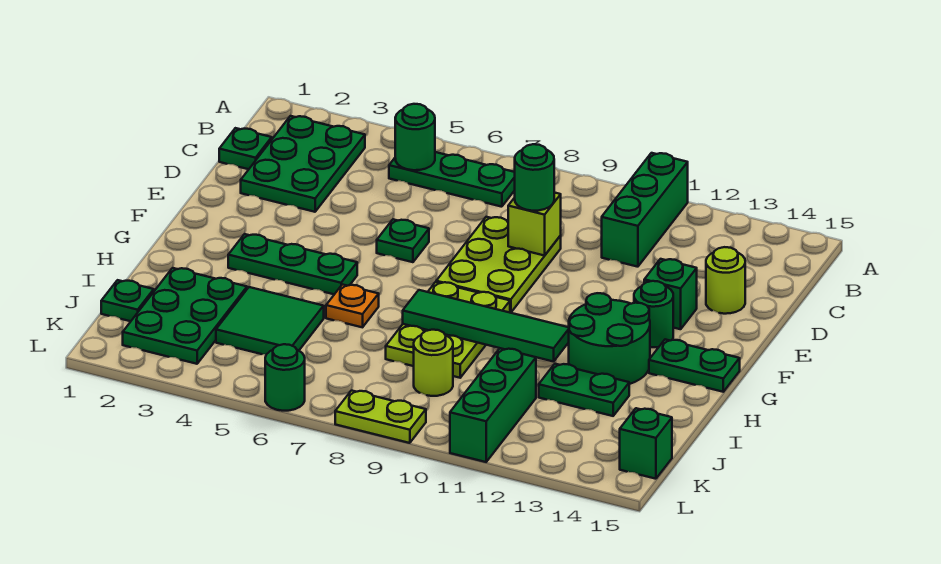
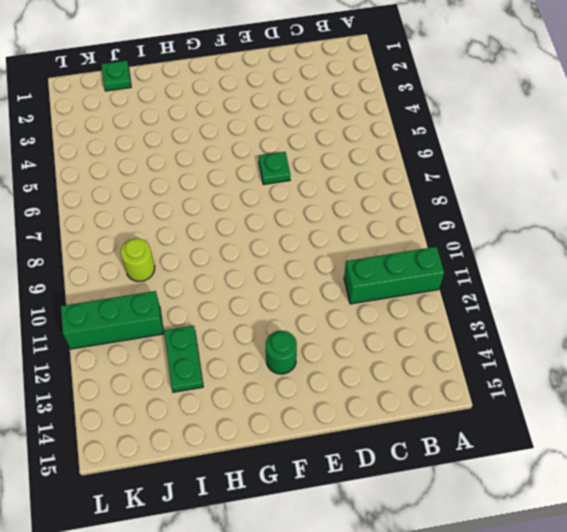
none -> green plate B2:D3 level 1
none -> green plate B5:B7 level 1
none -> green plate C1 level 1

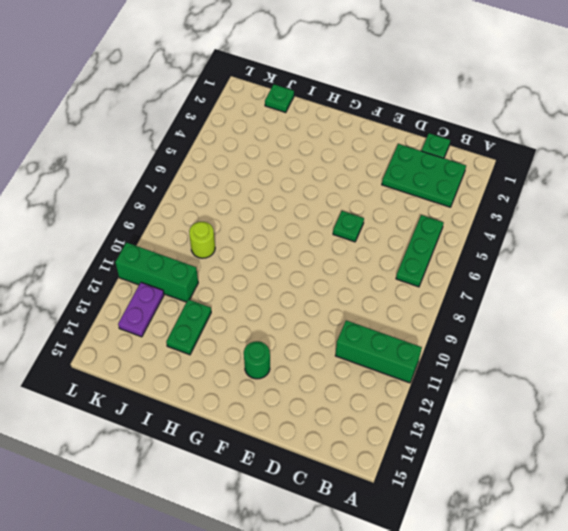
purple plate K12:K13 level 1 -> none
none -> lime plate D8:F9 level 1
none -> lime round brick D14 level 1
none -> green brick E13 level 1

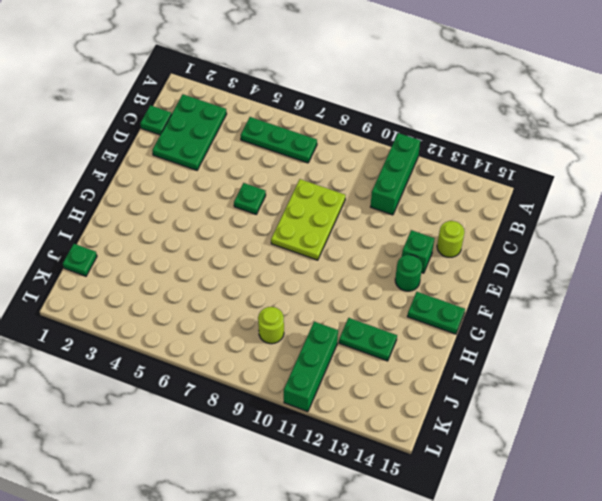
none -> green plate G3:G5 level 1
none -> lime plate G8:I9 level 1
none -> green round brick G12:H13 level 1

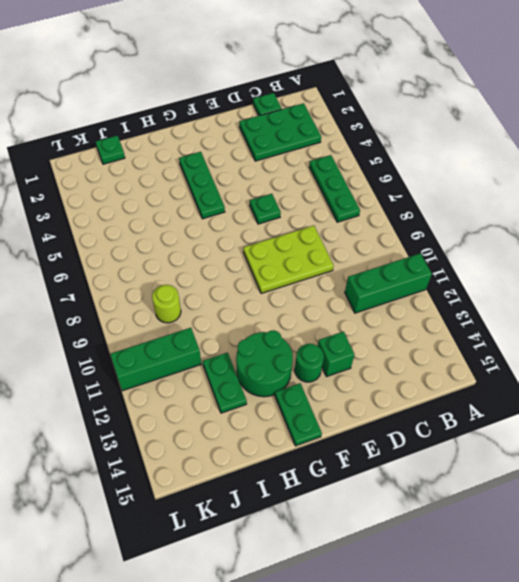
none -> lime round brick D14 level 1
none -> lime plate G8:I9 level 1
none -> orange plate H6 level 1

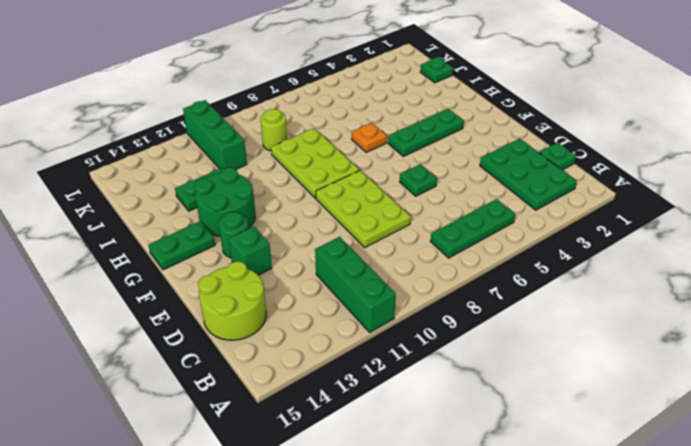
lime round brick C14:D15 level 1 -> lime round brick D14 level 1
none -> green plate I2:K3 level 1
none -> green tile I4:J5 level 1
none -> green brick K15 level 1

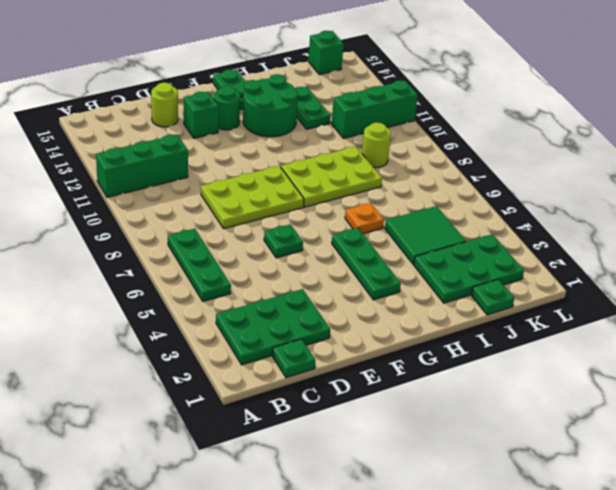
none -> green round brick L6 level 1
none -> lime plate L8:L9 level 1
none -> green round brick B5 level 2

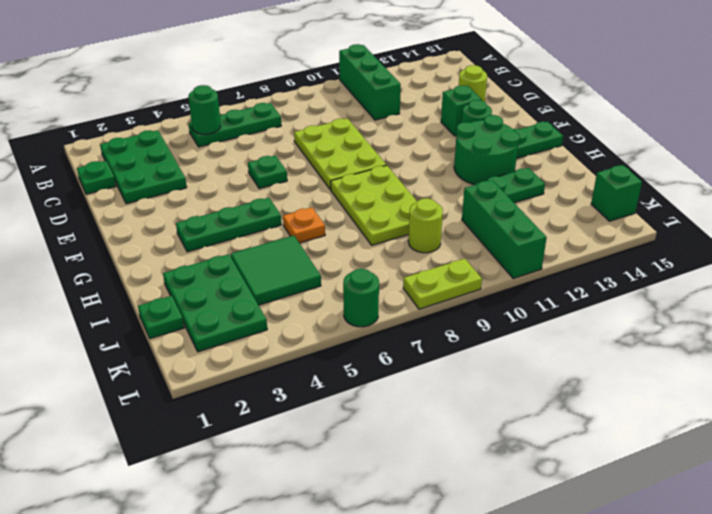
none -> lime brick D9 level 2
none -> green tile H8:H11 level 2
none -> green round brick D9 level 3

